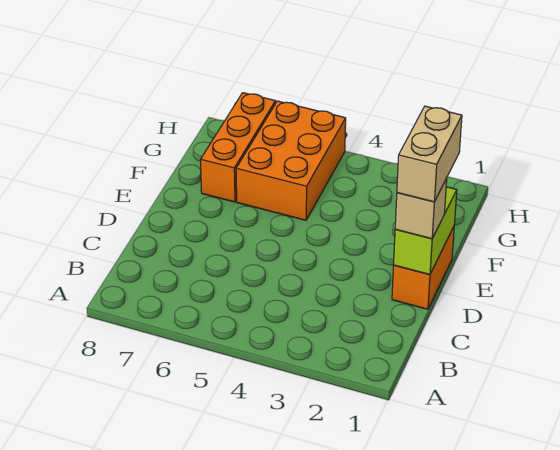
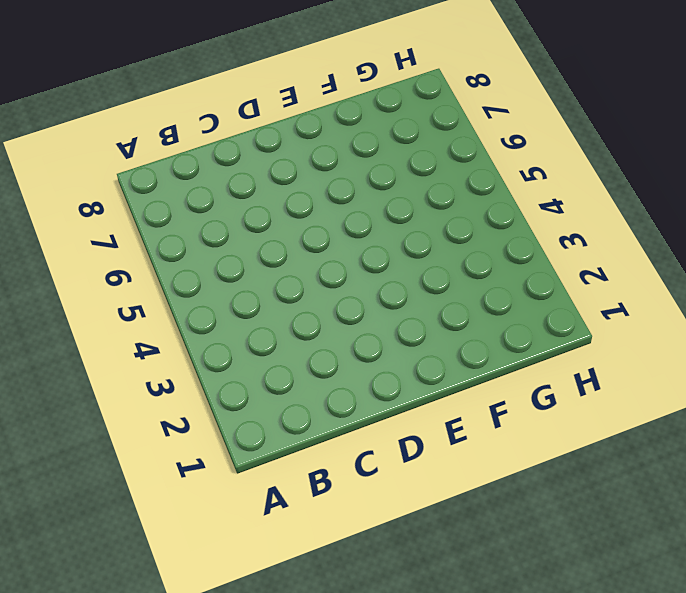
none -> orange brick D1:E1 level 1
none -> orange brick F5:H6 level 1

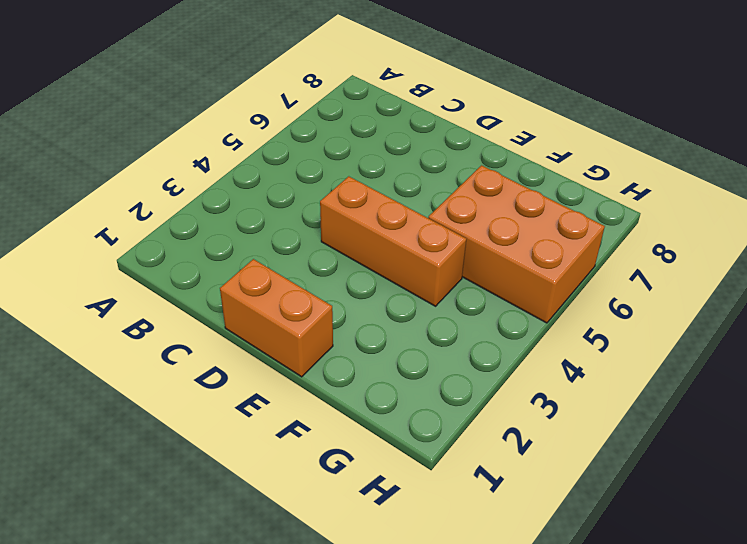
orange brick D4:F4 level 1 -> orange brick F7:H7 level 1
none -> lime brick D1:E1 level 2
none -> tan brick D1 level 3

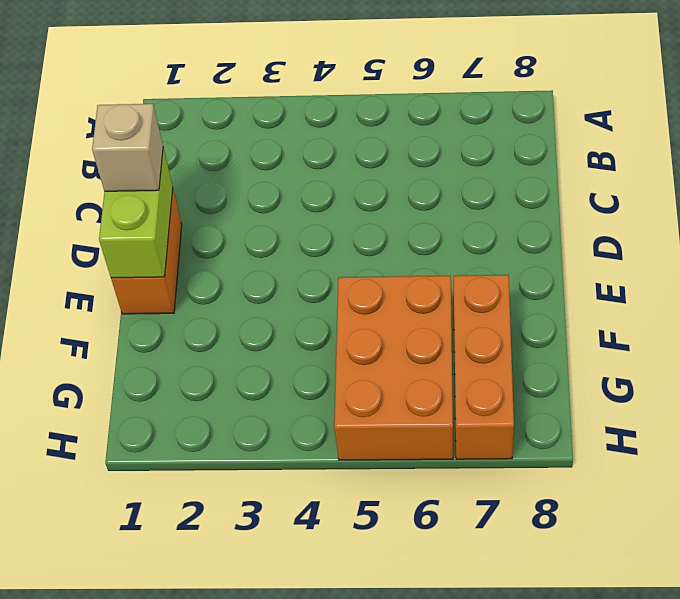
none -> tan brick D1:E1 level 4

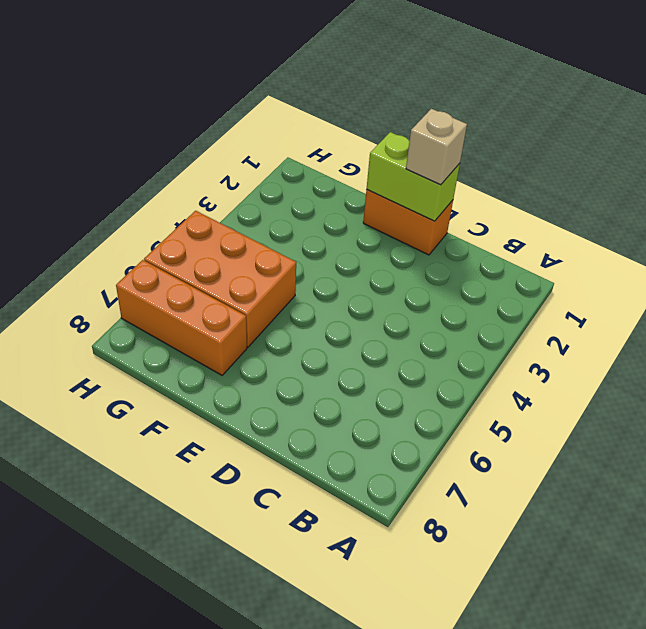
none -> tan brick D1:E1 level 4

